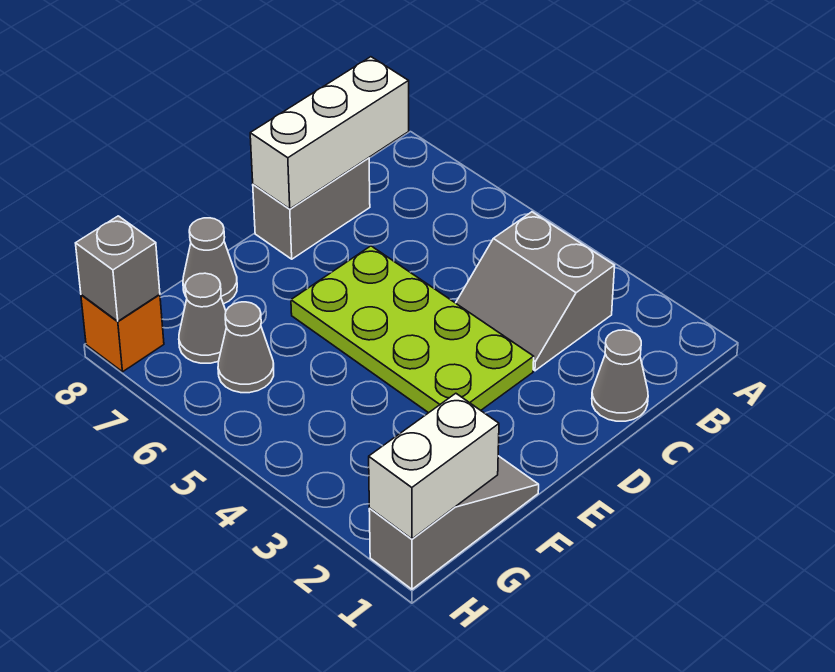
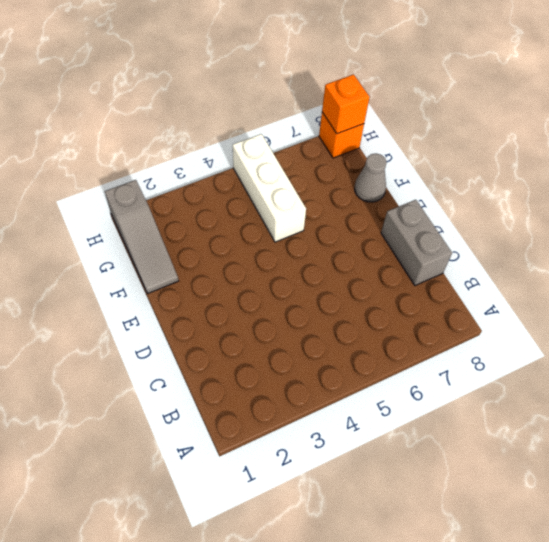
white brick F5:H5 level 1 -> white brick B8:D8 level 2
orange brick H8 level 2 -> grey brick H8 level 2
none -> grey slope B3:C4 level 1 top B
none -> grey cone C1 level 1
none -> lime plate D3:E6 level 1

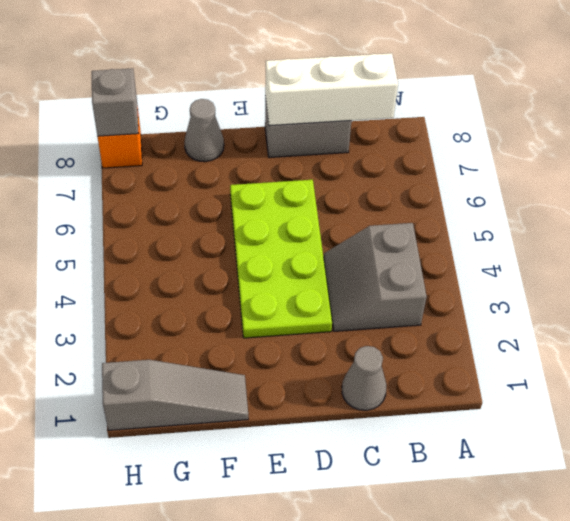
none -> grey cone G6 level 1
none -> grey cone G7 level 1
none -> white brick G1:H1 level 2

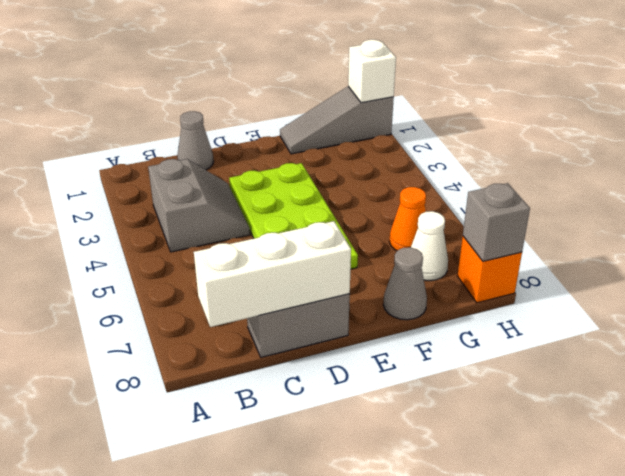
orange cone G6 level 1 -> grey cone G6 level 1
white cone G7 level 1 -> grey cone G7 level 1
white brick H1 level 2 -> white brick G1:H1 level 2

